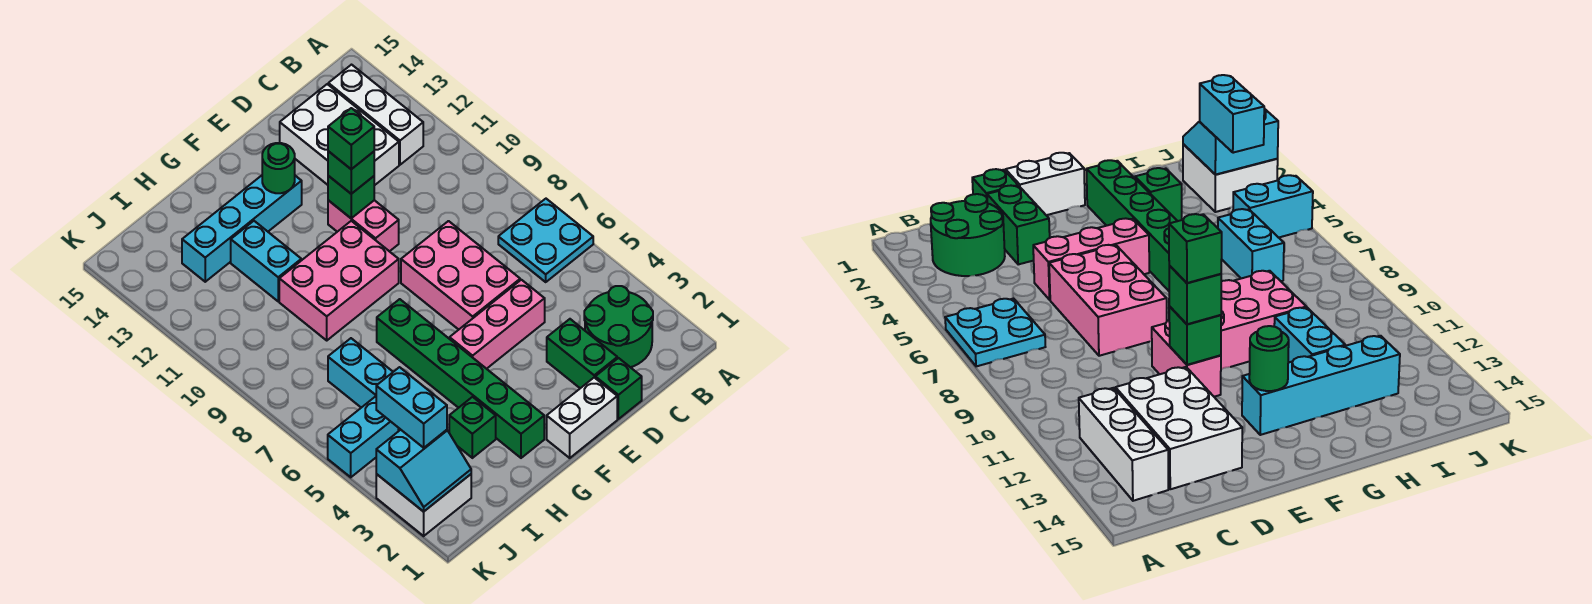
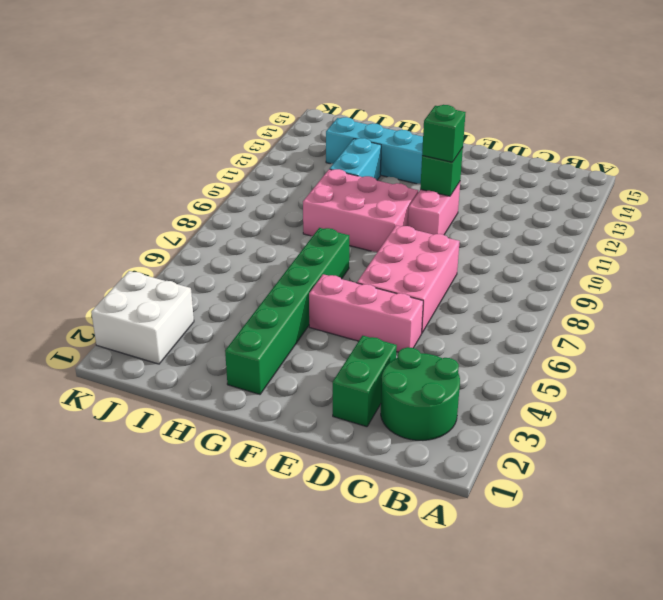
none -> cyan plate A6:B7 level 1
none -> white brick B12:B14 level 1
none -> white brick C12:D14 level 1

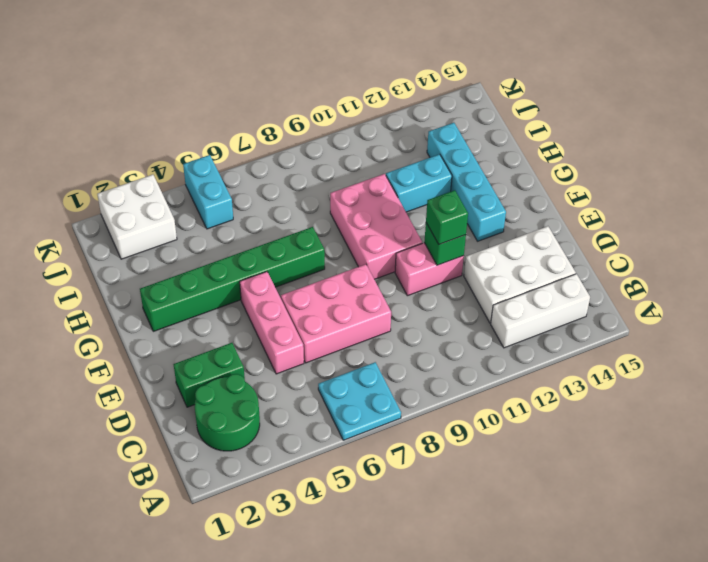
none -> green brick D1 level 1
none -> white brick E1:F1 level 1
none -> green brick H3 level 1

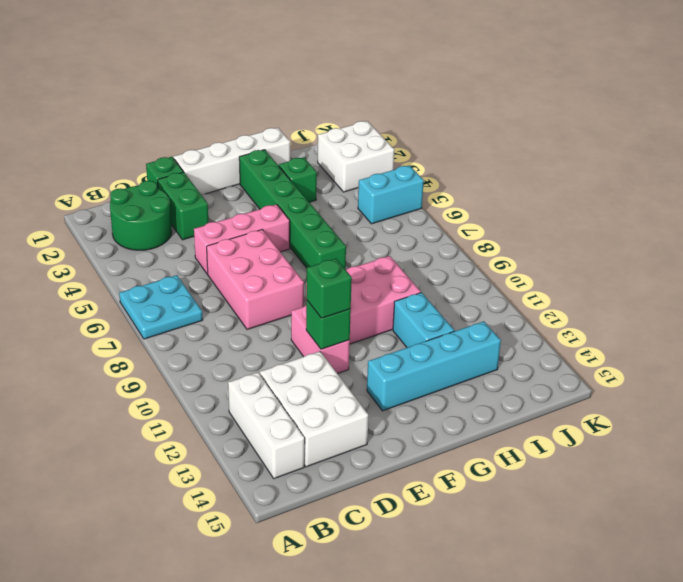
white brick E1:H1 level 1 -> white brick E1:F1 level 1
none -> cyan brick I6:I7 level 1
none -> green round brick F13 level 2
none -> cyan slope J2:K3 level 2 top 3

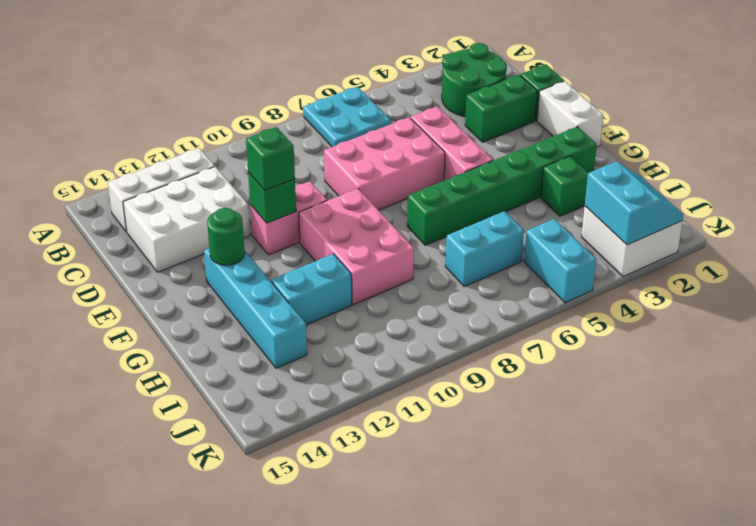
none -> cyan brick J3:J4 level 3
none -> green brick E11 level 4

